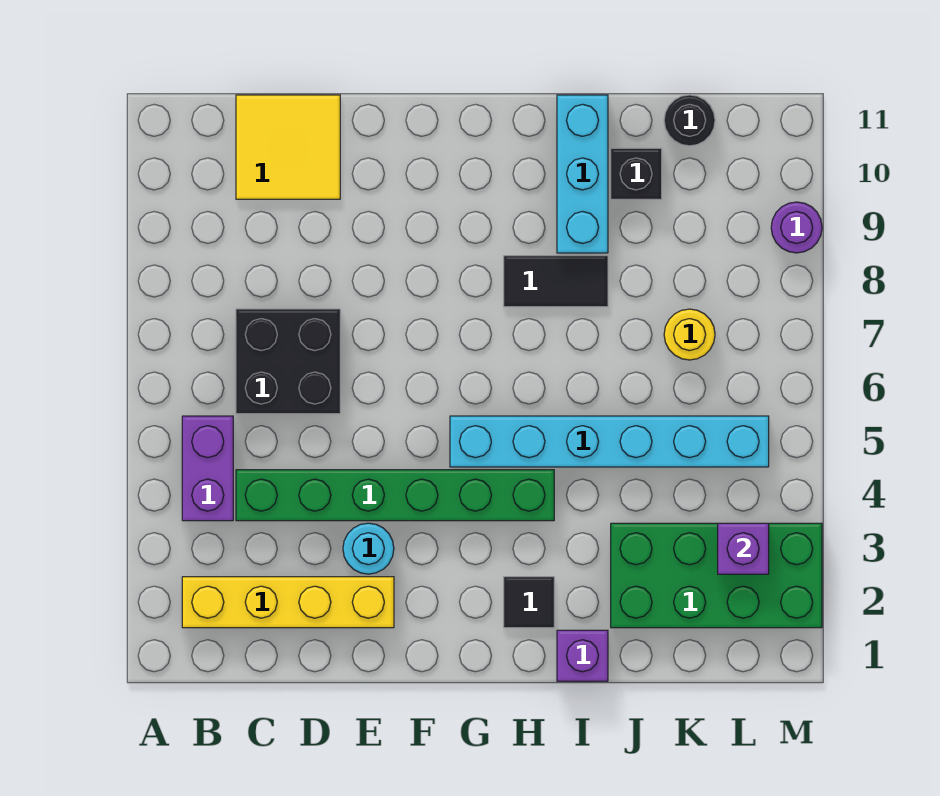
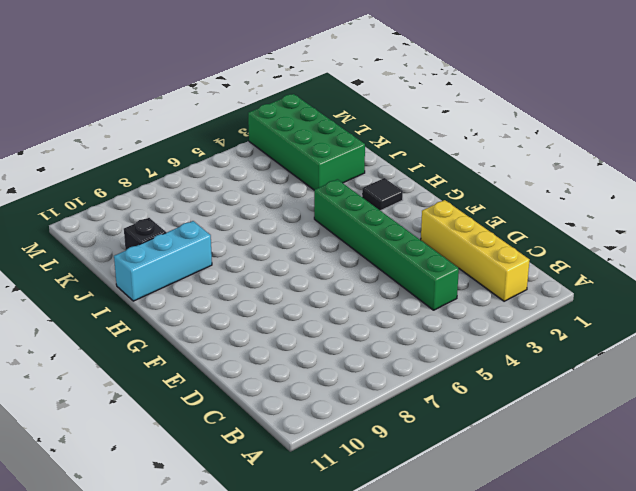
none -> purple brick B4:B5 level 1
none -> black brick C6:D7 level 1
none -> yellow tile C10:D11 level 1

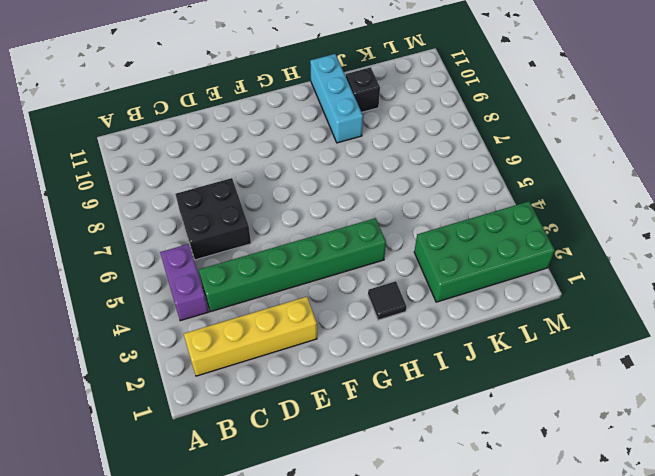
none -> yellow tile C10:D11 level 1
none -> cyan round brick E3 level 1
none -> cyan brick G5:L5 level 1

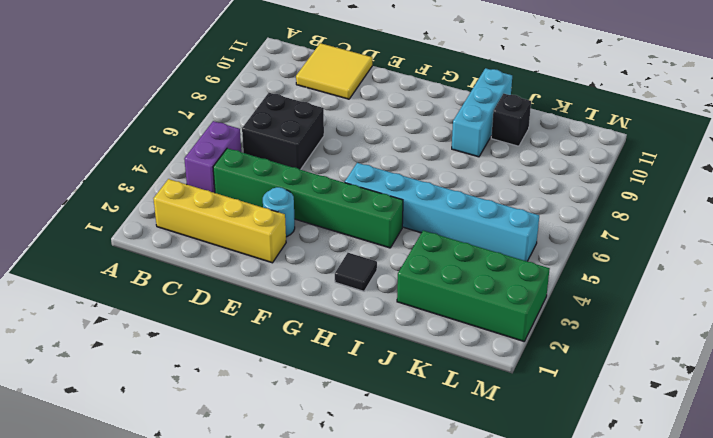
none -> black tile H8:I8 level 1
none -> purple brick I1 level 1
none -> yellow round brick K7 level 1

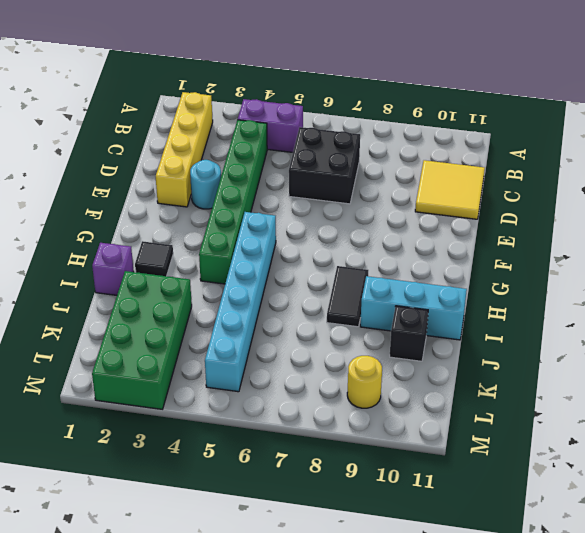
yellow round brick L9 level 1 -> yellow round brick K7 level 1
none -> black round brick K11 level 1
none -> purple round brick M9 level 1
none -> purple brick L3 level 2

